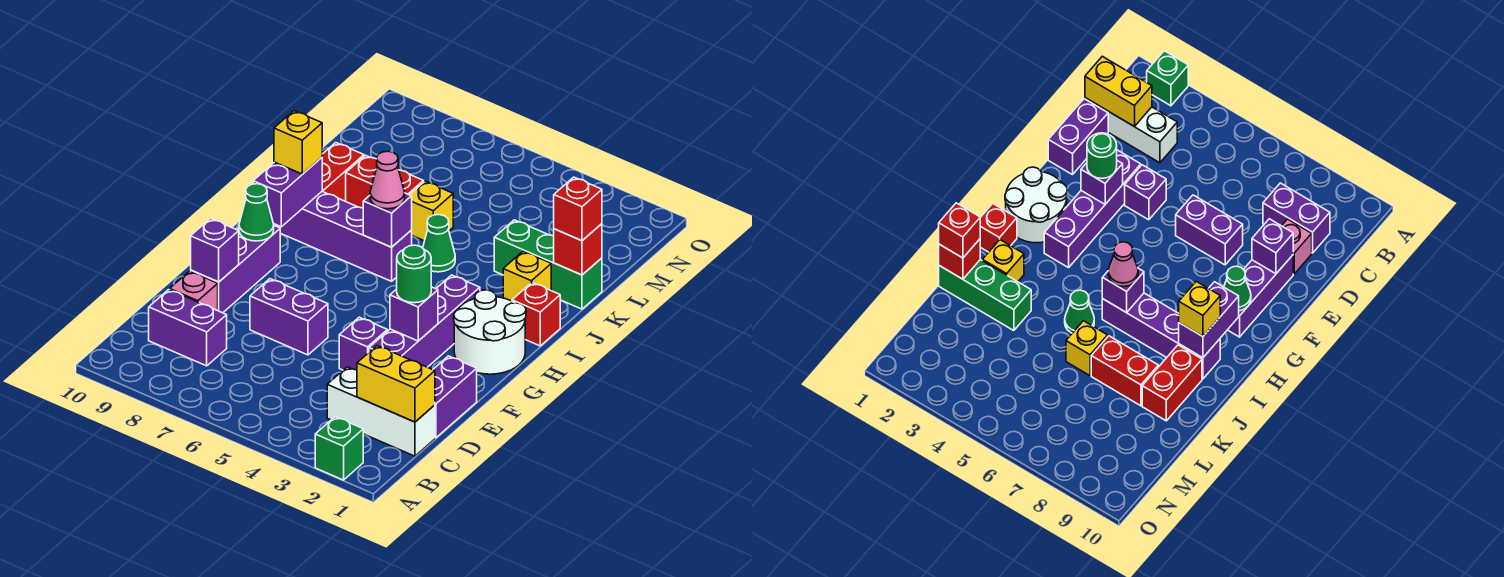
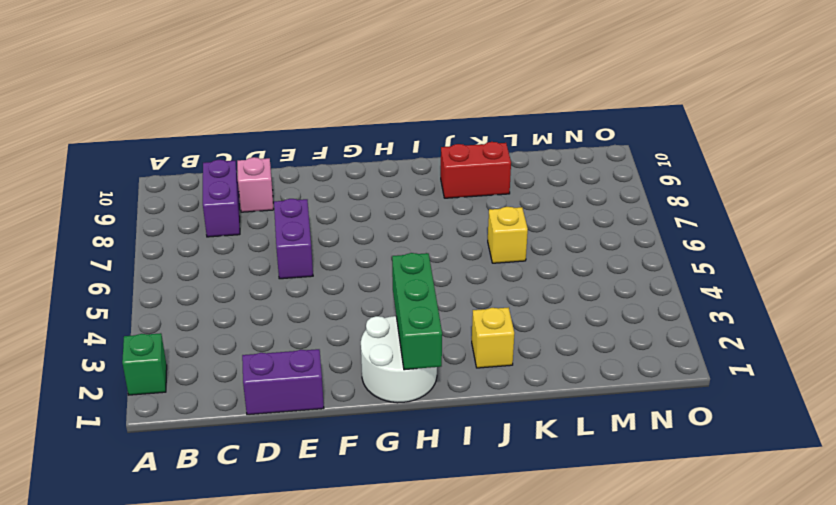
green brick H1:H3 level 2 -> green brick K1:K3 level 1
none -> white brick C1:C3 level 1
none -> purple brick E3:H3 level 1
none -> purple brick E4 level 1

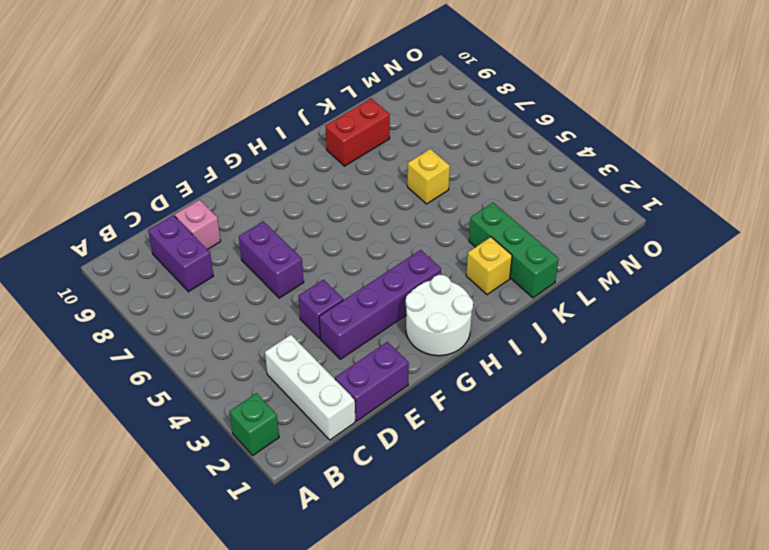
none -> purple brick E9:G9 level 1
none -> red brick I1 level 1
none -> purple brick I6:I9 level 1

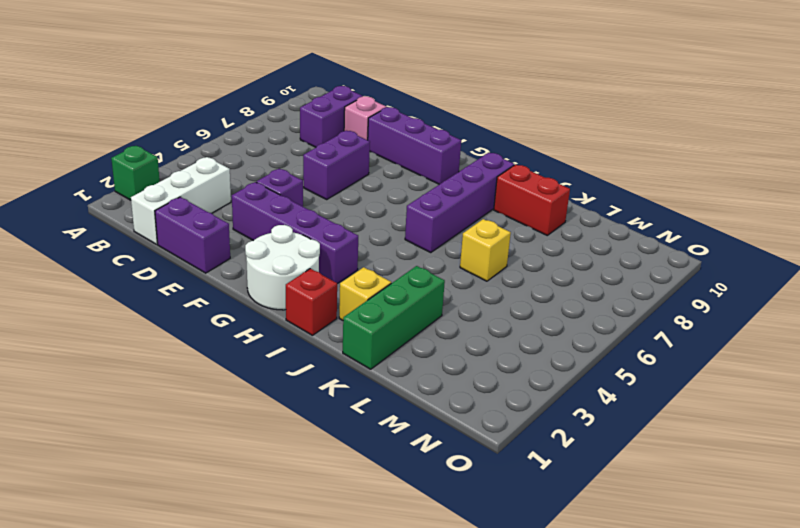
none -> green cone J5 level 1
none -> red brick K7:K8 level 1
none -> yellow brick C1:C2 level 2

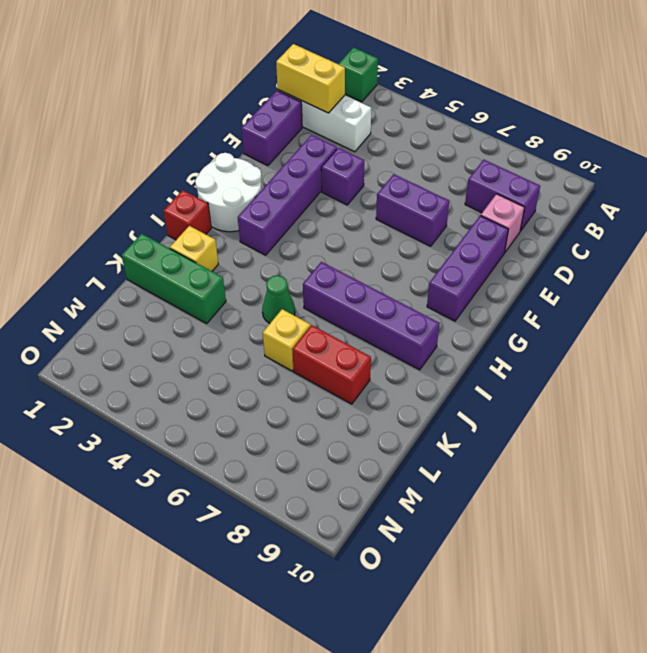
none -> red brick J9:K9 level 1
none -> purple brick E9 level 2
none -> purple brick F3 level 2

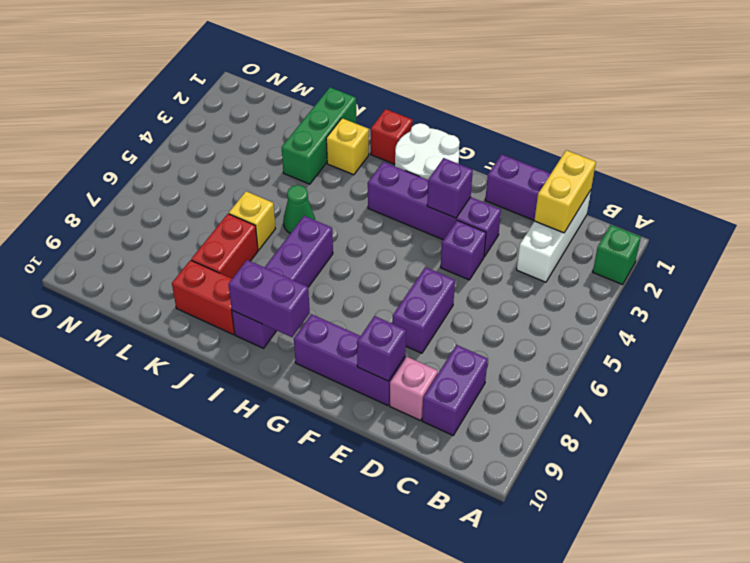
none -> green cone G9 level 2
none -> purple brick I6 level 2
none -> red brick K1 level 2

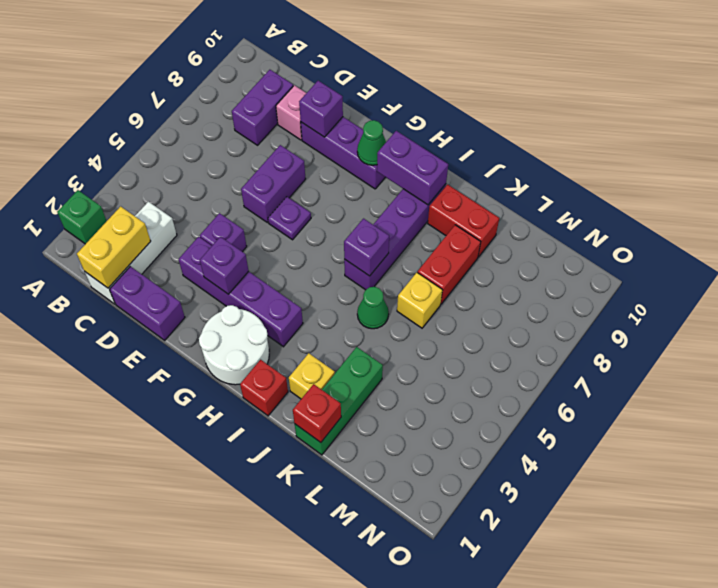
purple plate F6 level 1 -> none
none -> green round brick F3 level 3
none -> pink cone I6 level 3
none -> yellow brick I9 level 3

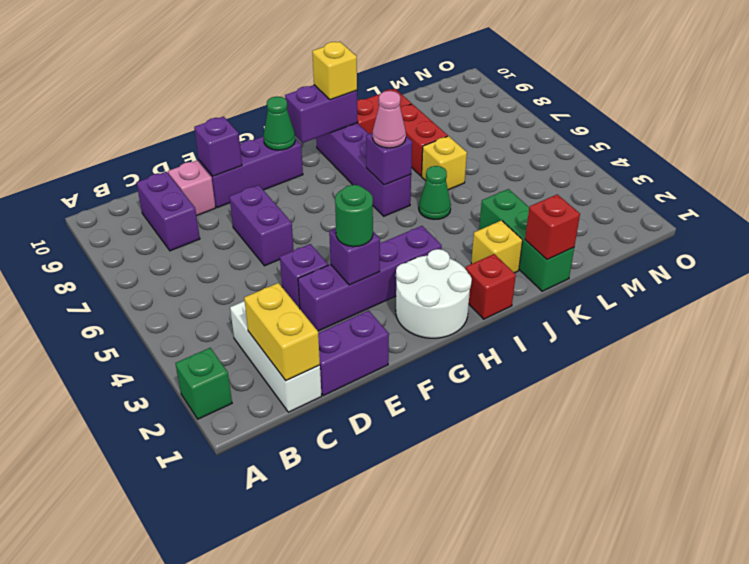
none -> red brick K1 level 3

